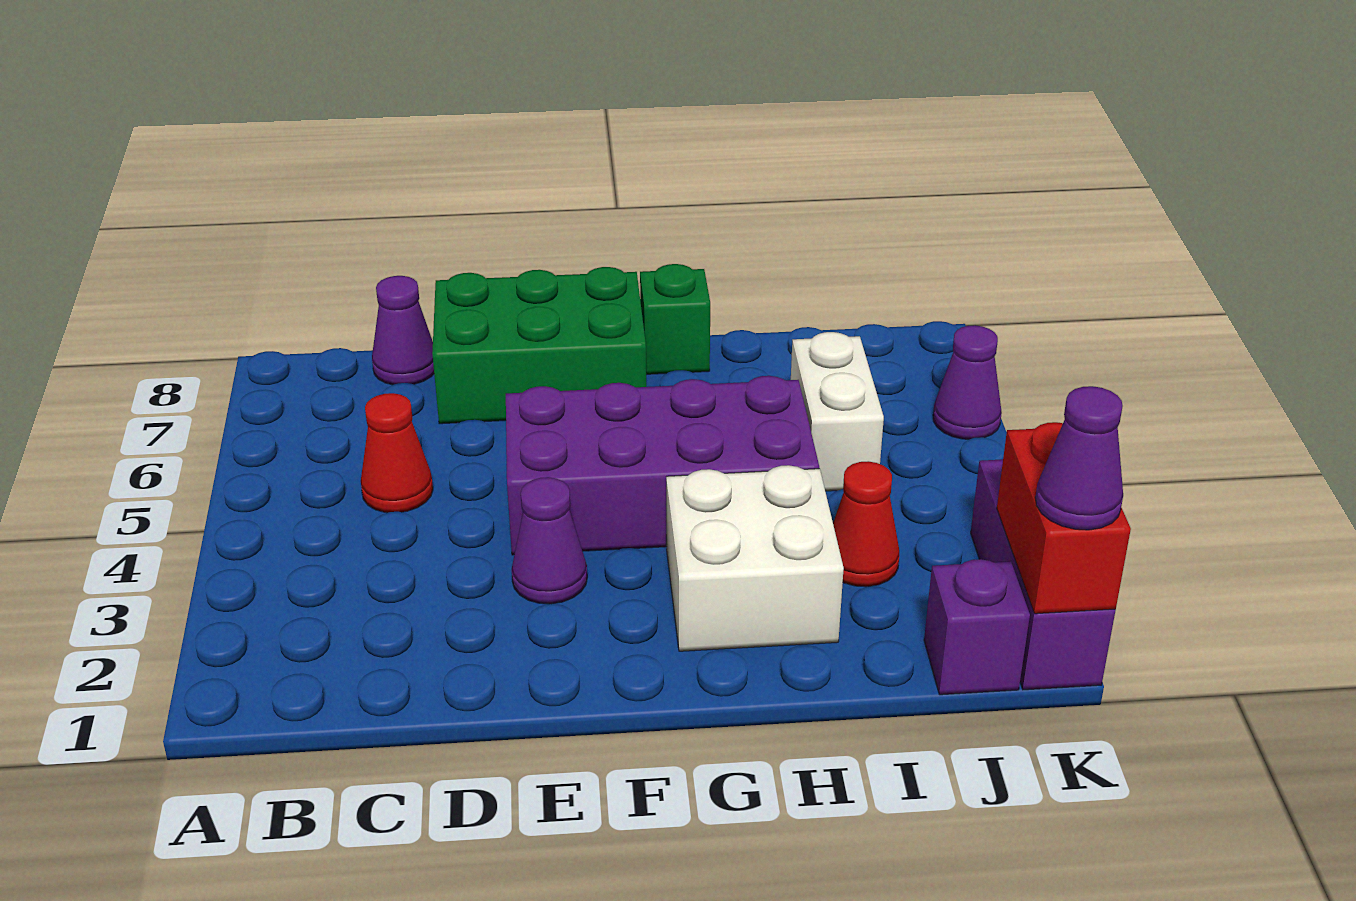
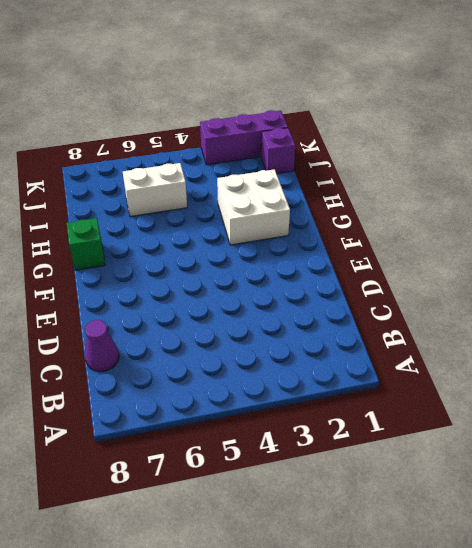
none -> red cone C5 level 1
none -> green brick D7:F8 level 1
none -> purple cone E3 level 1

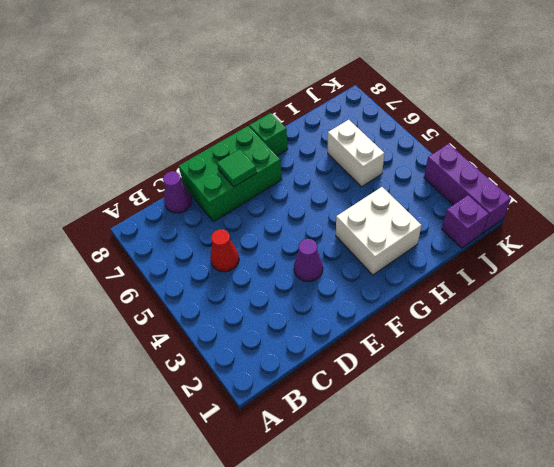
green tile E7 level 2 -> none
none -> purple brick E4:H5 level 1
none -> red cone I3 level 1
none -> purple cone K6 level 1

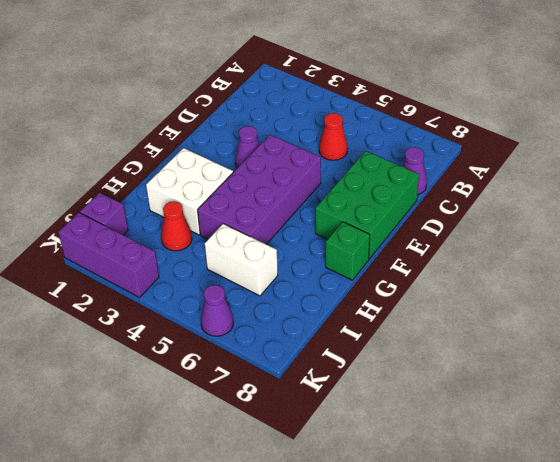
none -> red brick K1:K2 level 2
none -> purple cone K1 level 3

